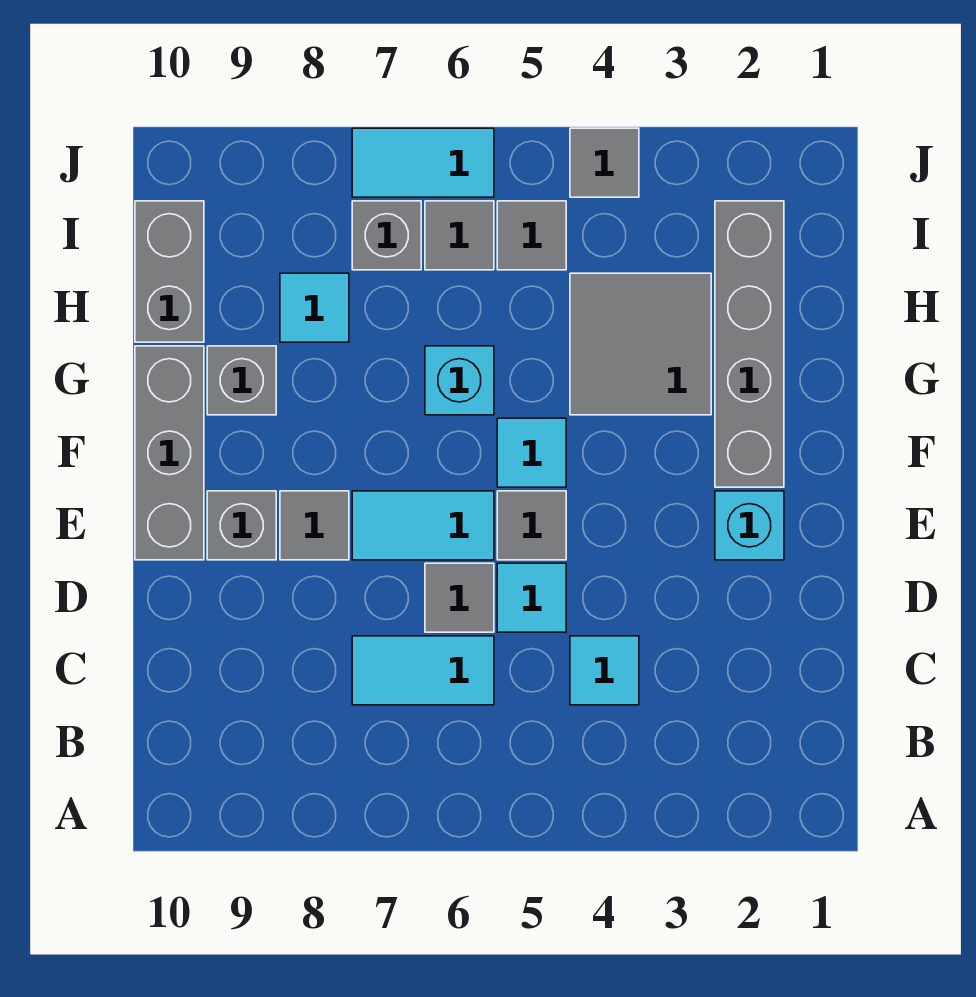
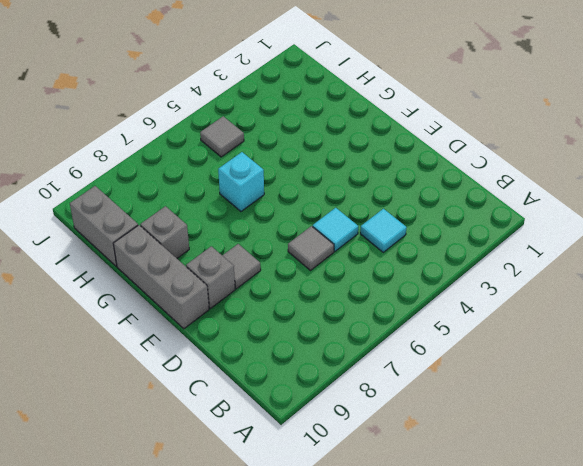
none -> cyan tile C6:C7 level 1
none -> cyan brick E2 level 1
none -> grey tile E5 level 1

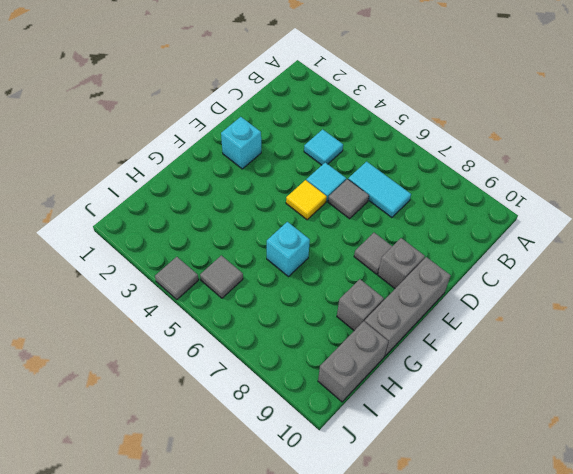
yellow tile E5 level 1 -> grey tile E5 level 1
none -> cyan tile E6:E7 level 1
none -> grey brick F2:I2 level 1
none -> cyan tile F5 level 1

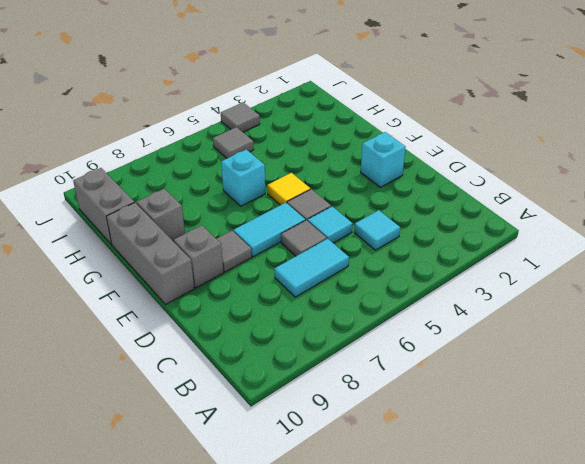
yellow tile F5 level 1 -> cyan tile F5 level 1
none -> grey brick F2:I2 level 1
none -> grey tile G3:H4 level 1
none -> cyan tile H8 level 1

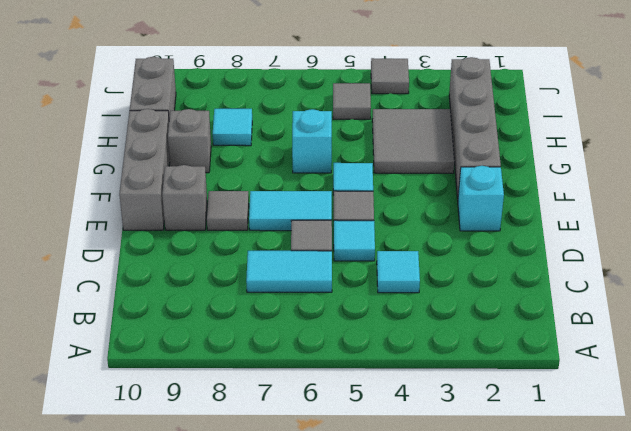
none -> grey tile I6 level 1
none -> grey brick I7 level 1
none -> cyan tile J6:J7 level 1

